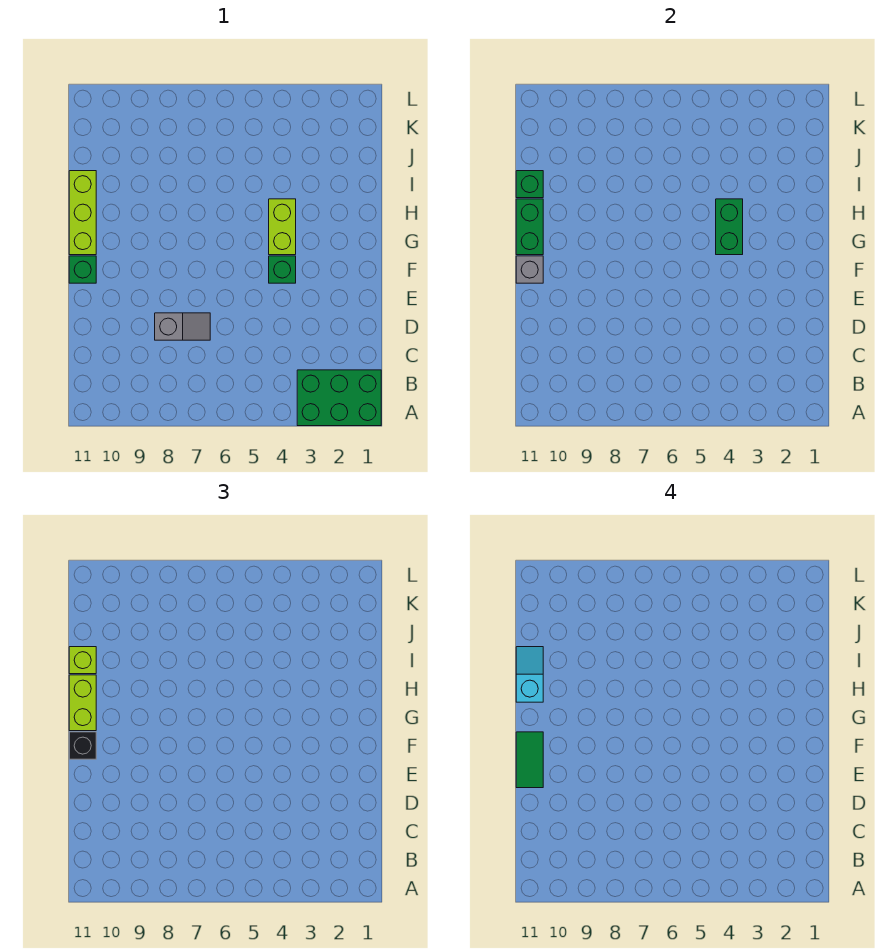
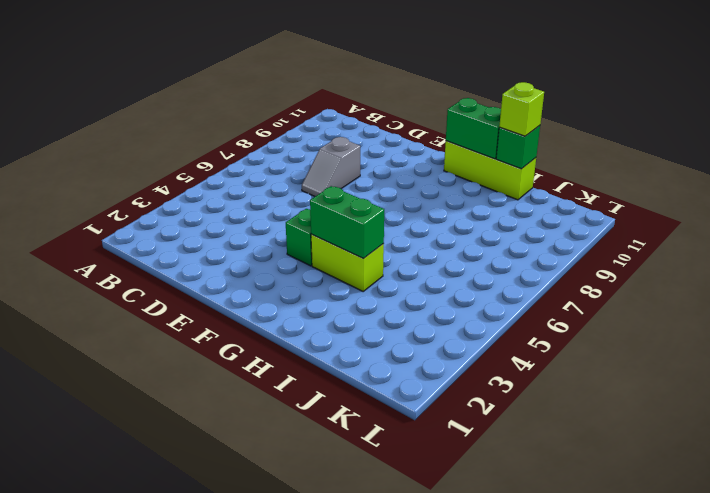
none -> green brick A1:B3 level 1
none -> green brick F11 level 1
none -> grey brick F11 level 2

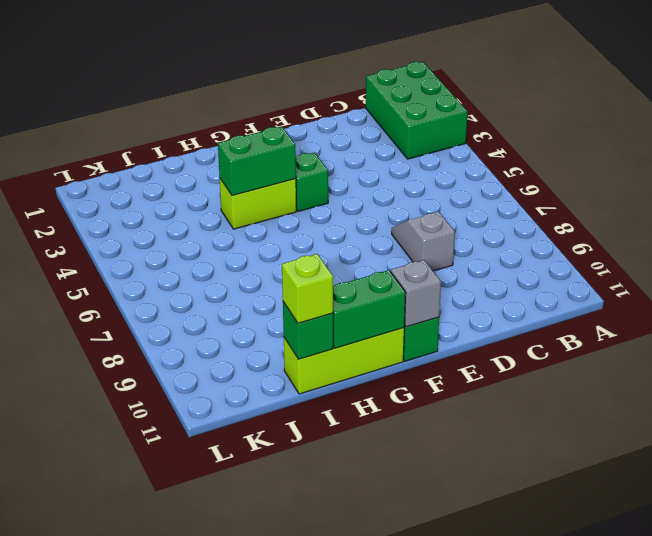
none -> black brick F11 level 3
none -> lime brick G11:H11 level 3
none -> green tile E11:F11 level 4

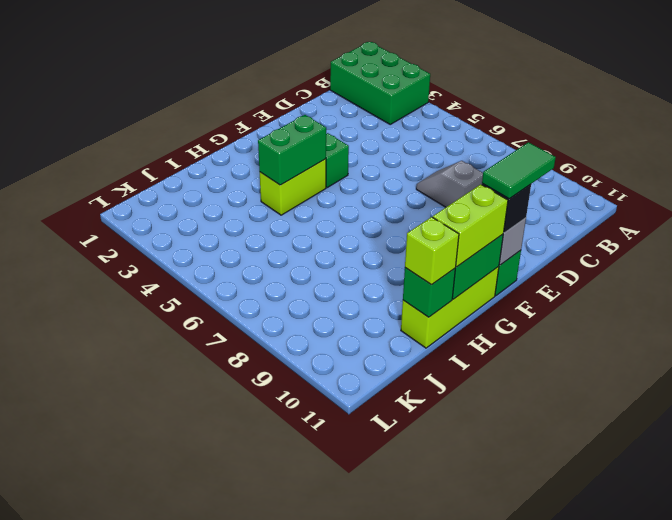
none -> cyan slope H11:I11 level 4 top H

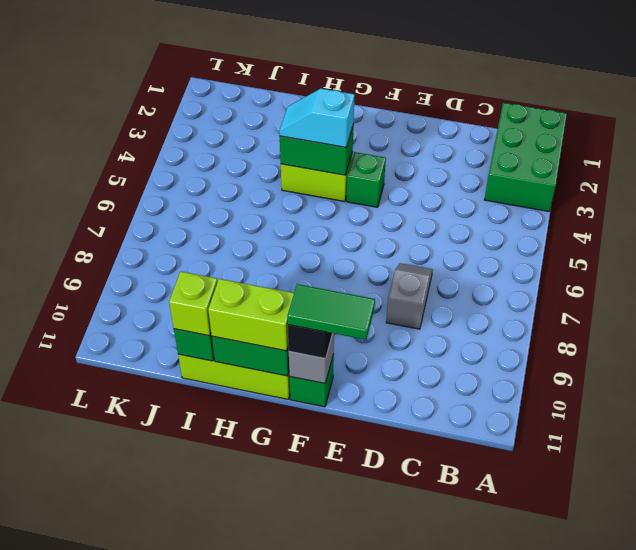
cyan slope G4:H4 level 3 top G -> cyan slope H11:I11 level 4 top H

